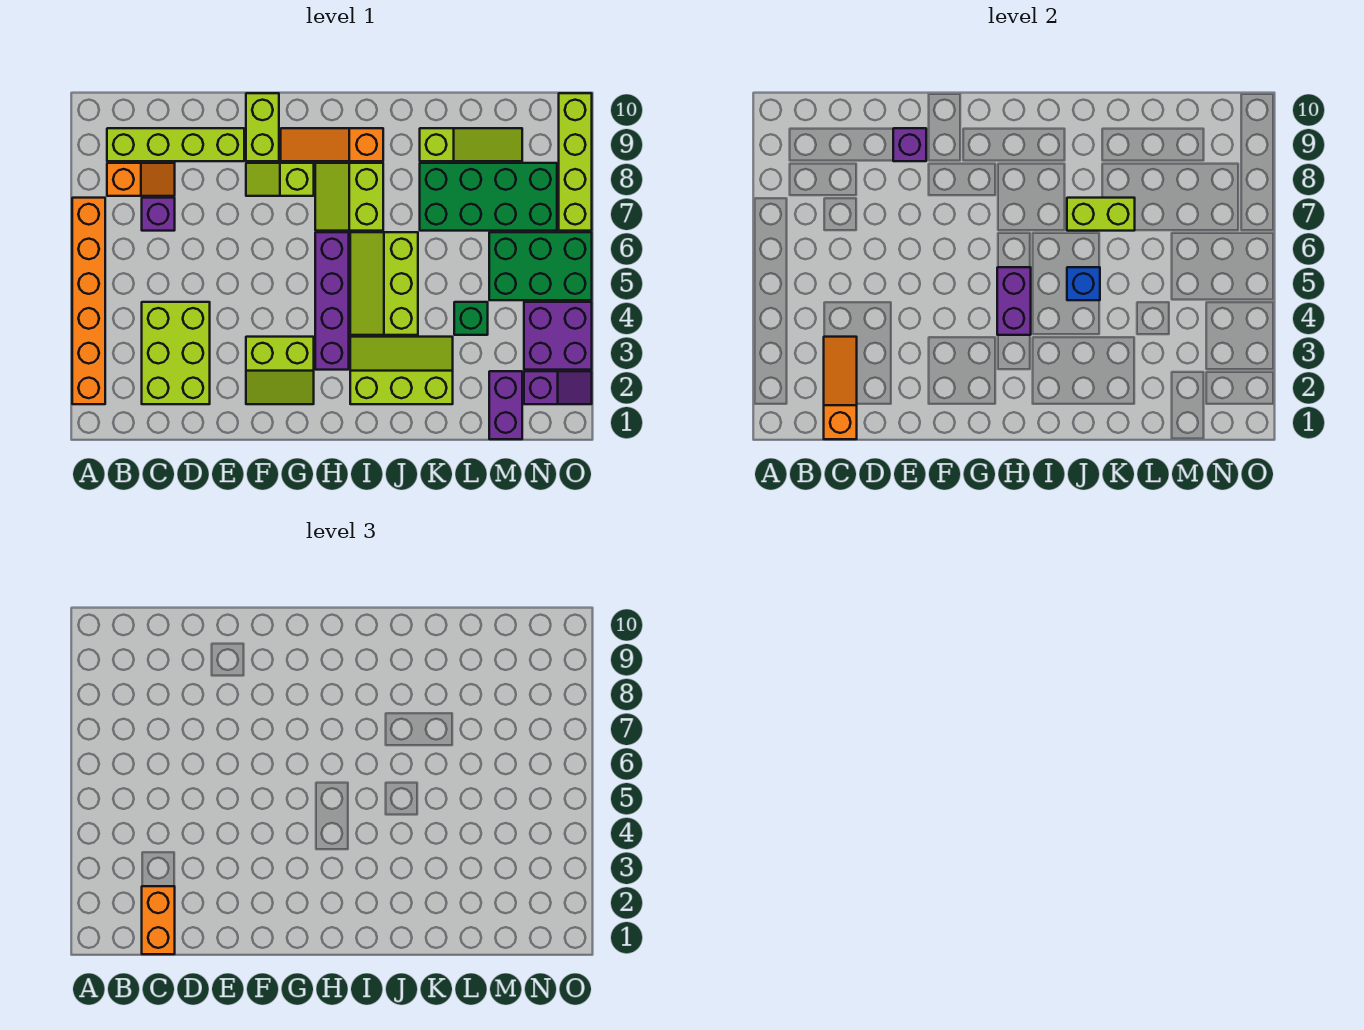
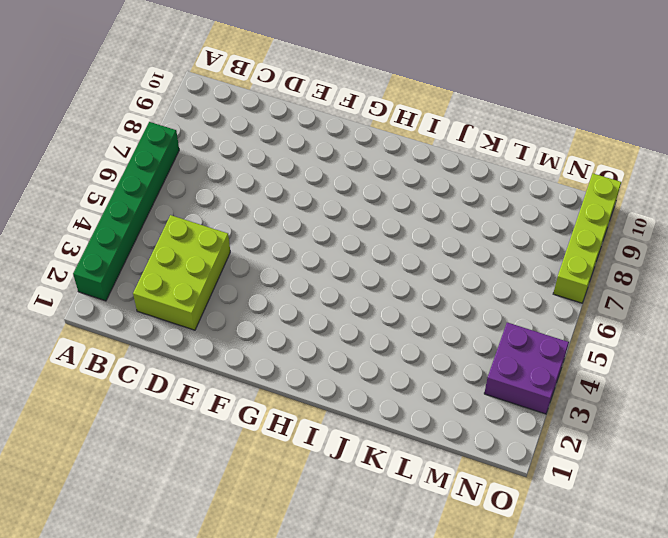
green brick A2:A7 level 1 -> orange brick A2:A7 level 1
none -> orange slope B8:C8 level 1 top B
none -> lime brick B9:E9 level 1
none -> purple brick C7 level 1

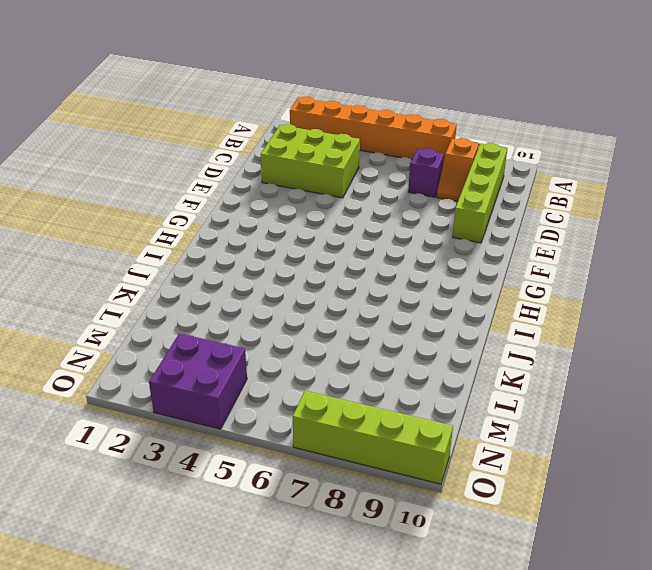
none -> lime slope F2:G3 level 1 top 3
none -> lime slope F8:G8 level 1 top G
none -> lime brick F9:F10 level 1

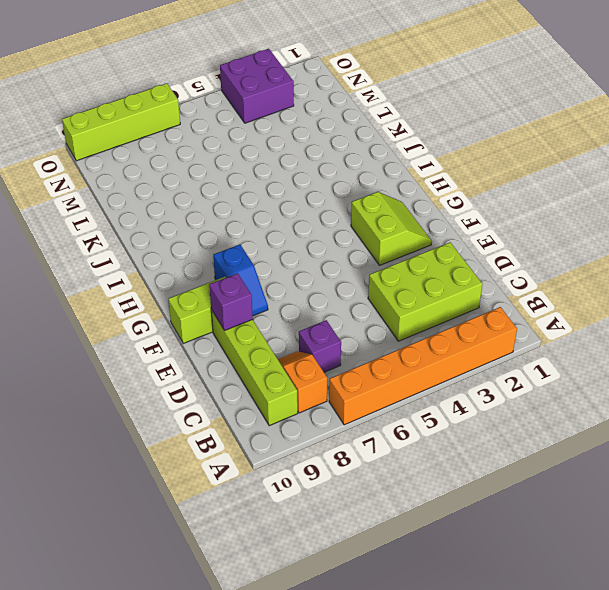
blue slope F8:G8 level 1 top G -> lime slope F8:G8 level 1 top G
none -> orange slope G9:I9 level 1 top I
none -> purple brick H3:H6 level 1
none -> lime slope H7:I8 level 1 top I

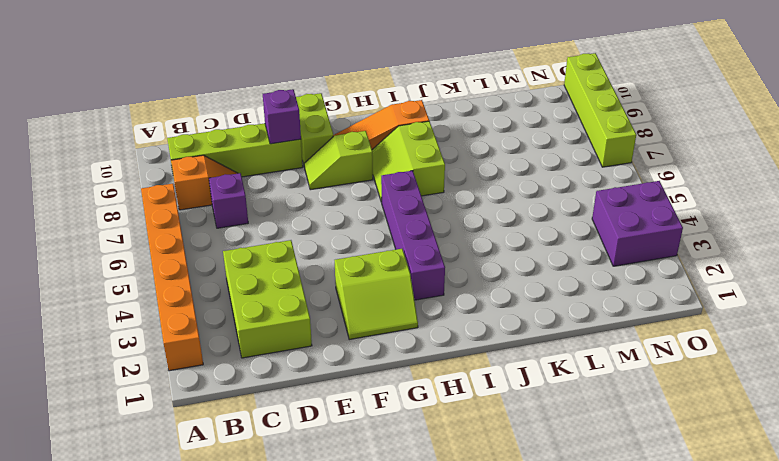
none -> lime slope I2:K3 level 1 top 2
none -> lime slope I4:J6 level 1 top J
none -> green brick K7:N8 level 1

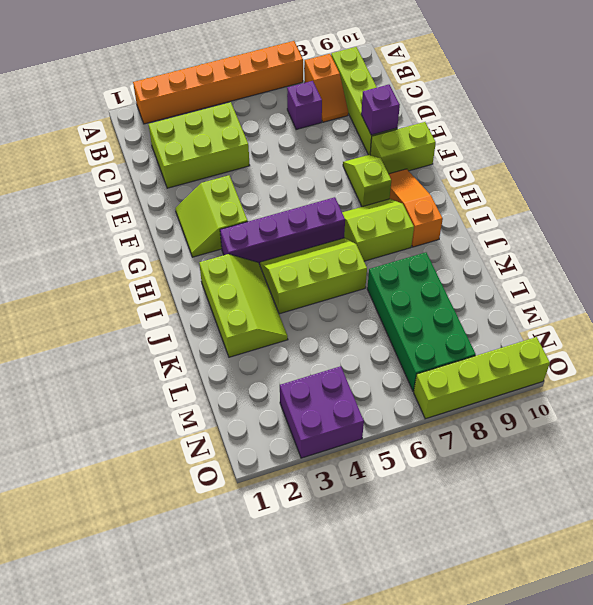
none -> lime slope K9:M9 level 1 top K
none -> green brick L4 level 1
none -> purple brick M1:M2 level 1

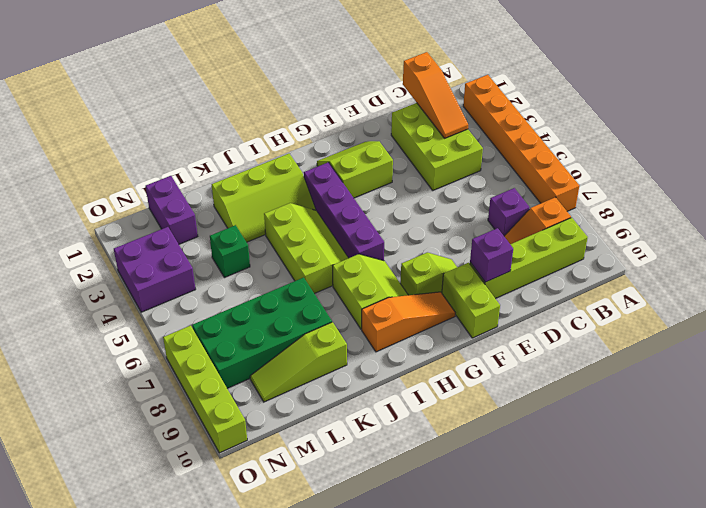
none -> green brick M5:O6 level 1
none -> purple slope N2:O2 level 1 top N
none -> purple brick H4:H5 level 2

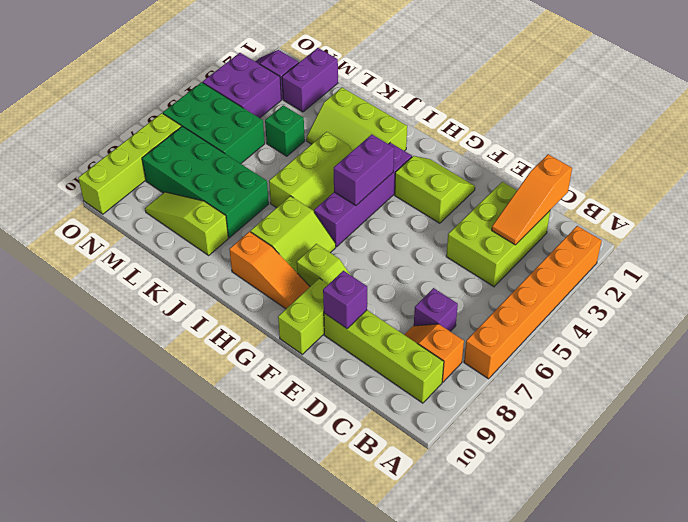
none -> blue brick J5 level 2
none -> lime brick J7:K7 level 2
none -> orange brick C1:C2 level 3

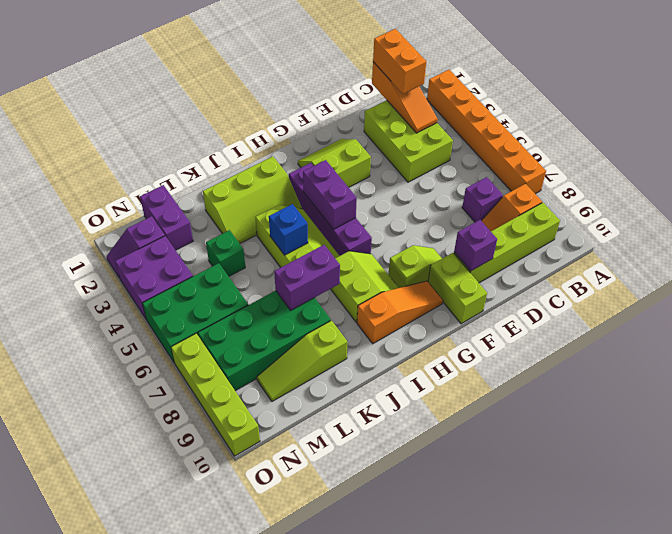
purple brick J7:K7 level 2 -> lime brick J7:K7 level 2

